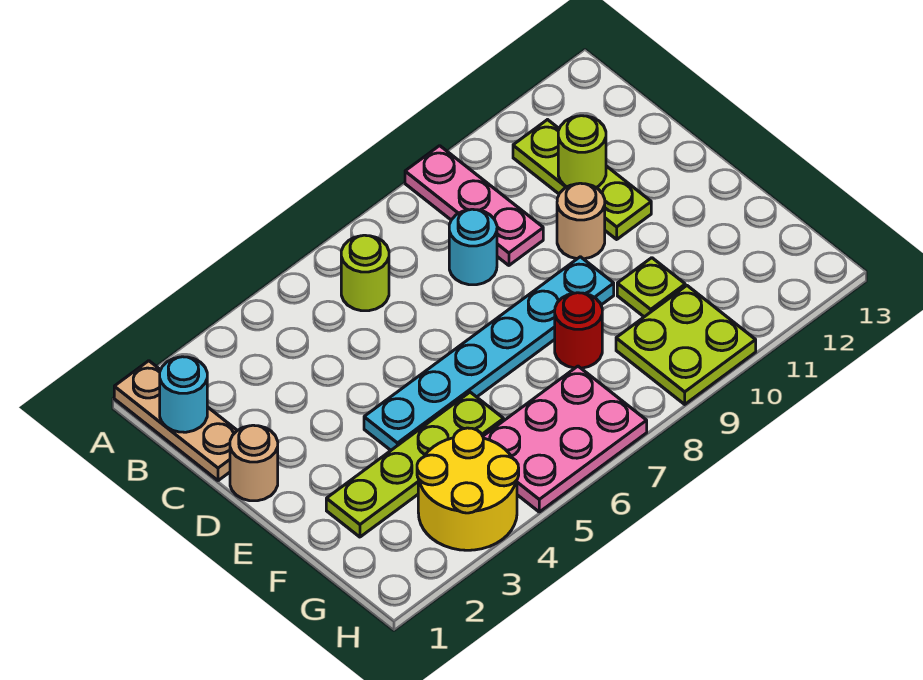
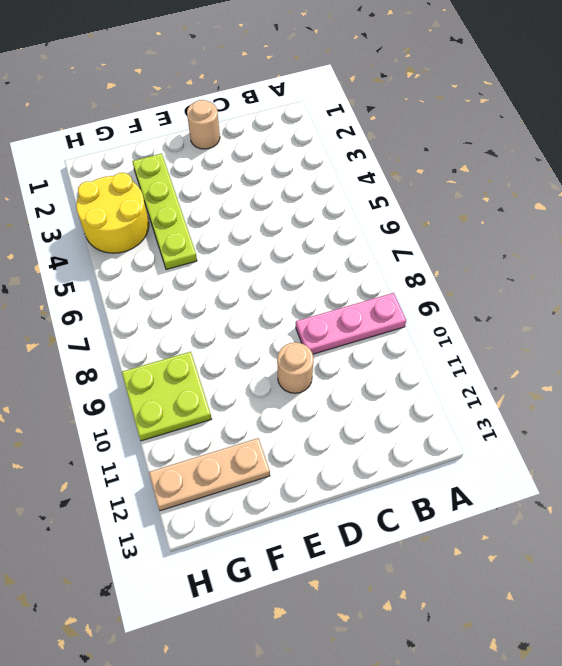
tan plate F12:H12 level 1 -> tan plate A1:C1 level 1
none -> lime round brick B6 level 1
none -> lime plate B11:D11 level 1
none -> cyan round brick C8 level 1

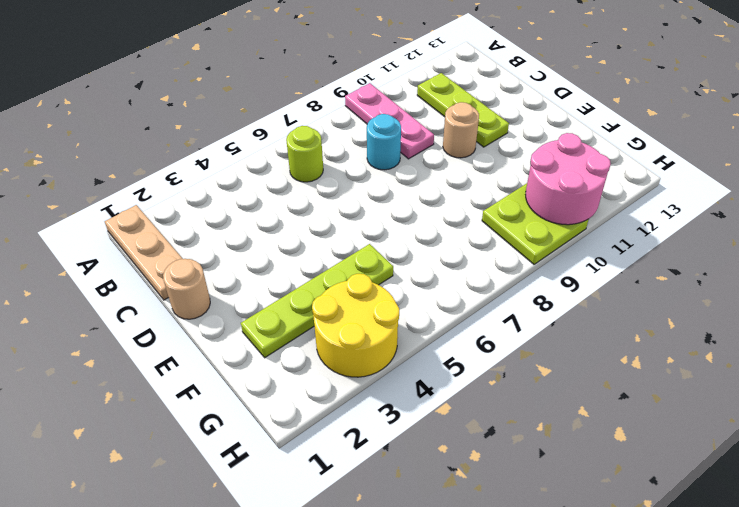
pink round brick G10:H11 level 2 -> none
none -> cyan plate E4:E9 level 1
none -> red round brick F8 level 1
none -> lime plate F10 level 1

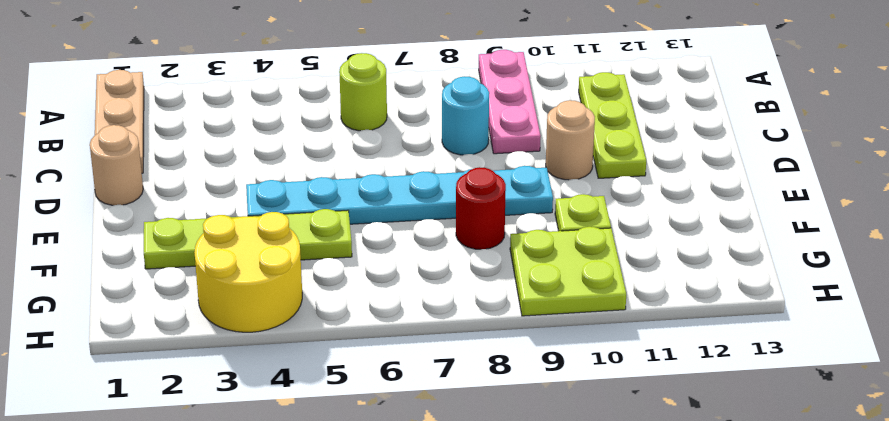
none -> pink plate G5:H7 level 1
none -> cyan round brick B1 level 2
none -> lime round brick C11 level 2

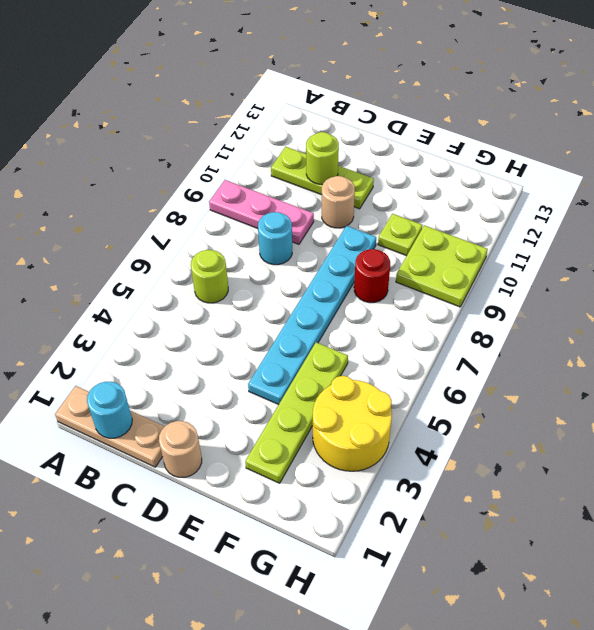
none -> pink plate G5:H7 level 1

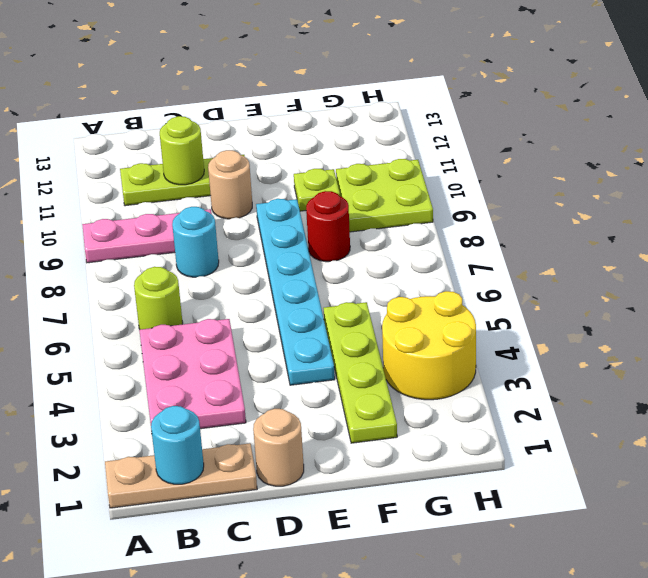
pink plate B3:C5 level 1 -> pink plate G5:H7 level 1

